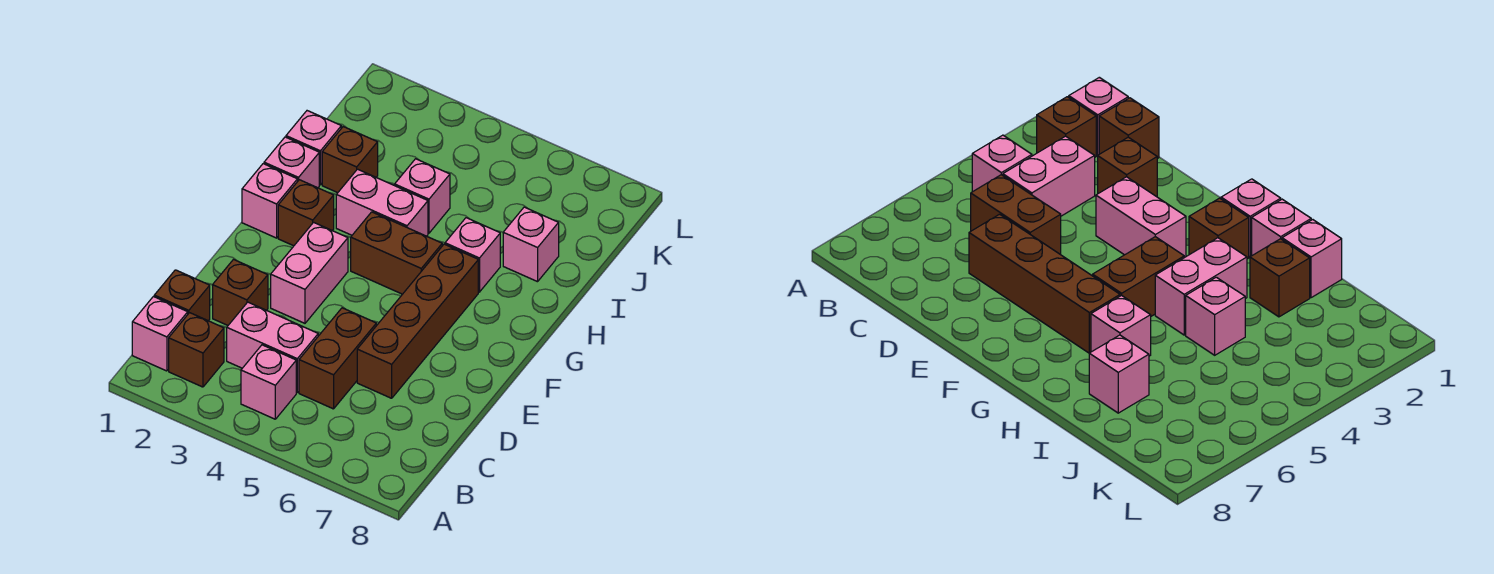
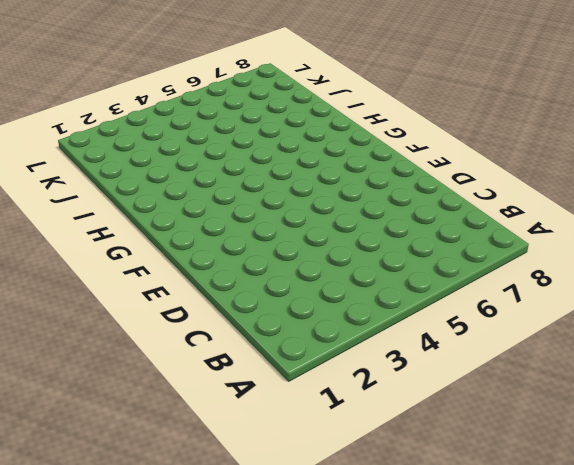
none -> pink brick B1 level 1
none -> brown brick B2 level 1
none -> pink brick B4 level 1

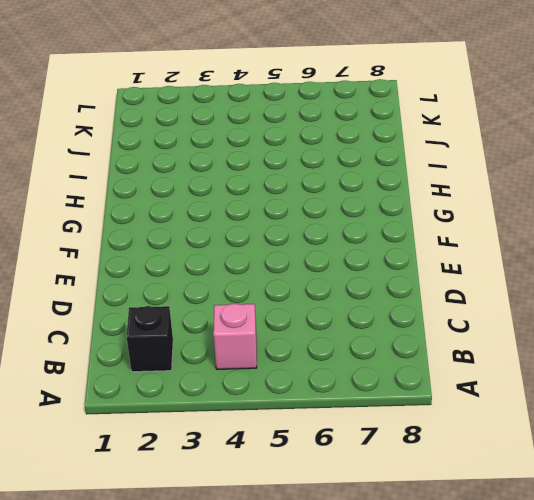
black brick B2 level 1 -> brown brick B2 level 1
none -> pink brick B1 level 1
none -> brown brick C1 level 1
none -> pink brick C3:C4 level 1

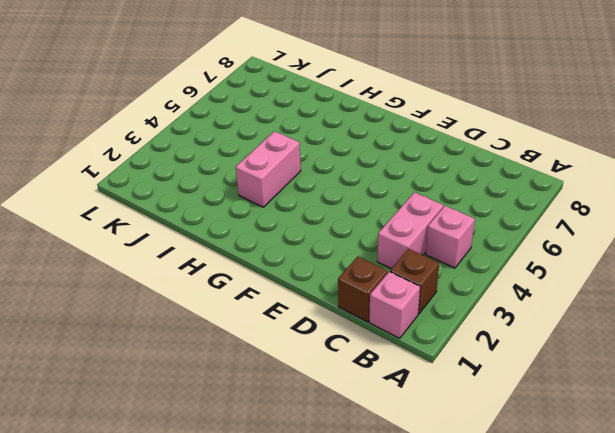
none -> brown brick C5:D5 level 1
none -> brown brick D2 level 1
none -> brown brick D6:G6 level 1

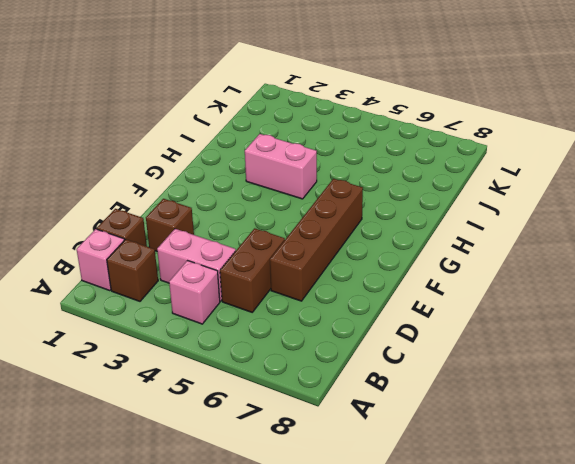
none -> pink brick E3:F3 level 1
none -> pink brick G1 level 1
none -> brown brick G2 level 1

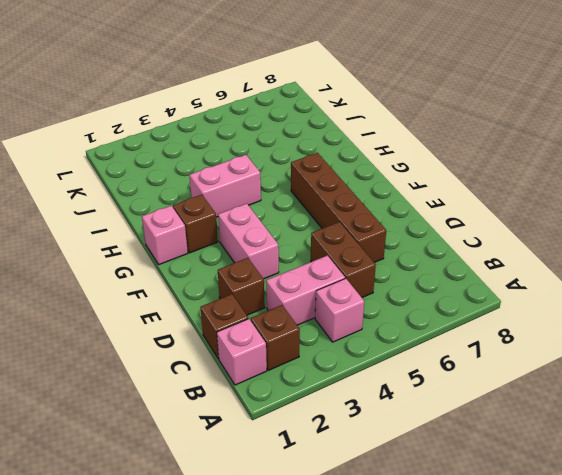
none -> brown brick G4:G5 level 1
none -> pink brick H1 level 1
none -> pink brick H6 level 1

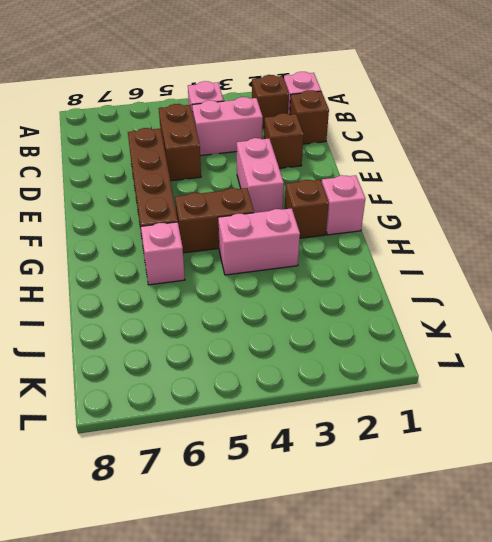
none -> pink brick H1 level 1
none -> pink brick I1 level 1
none -> brown brick I2 level 1

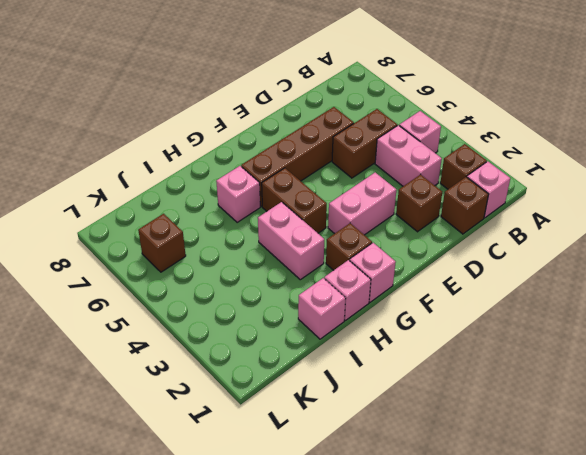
brown brick K6 level 1 -> brown brick I2 level 1
none -> pink brick I4 level 1
none -> pink brick I7 level 1

